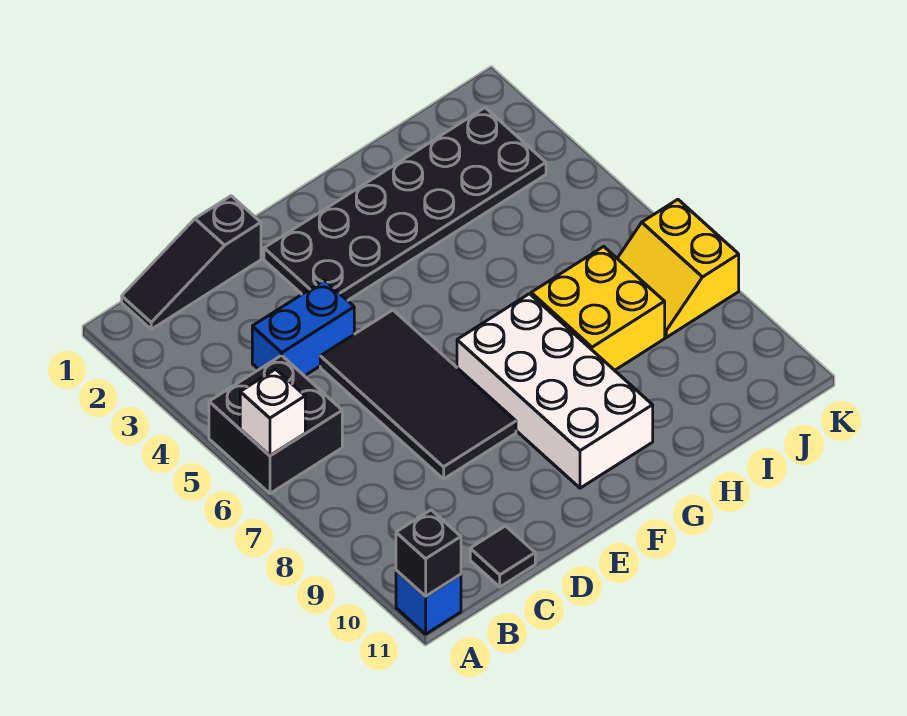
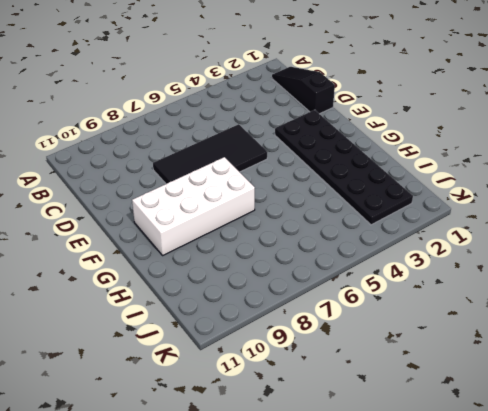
none -> black brick A5:B6 level 1
none -> blue brick A11 level 1
none -> blue brick C4:D4 level 1

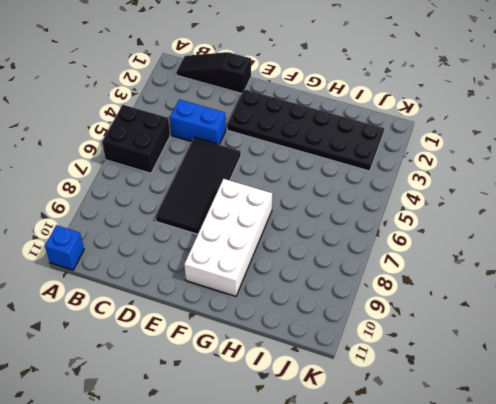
none -> black tile C11 level 1
none -> yellow brick H7:I8 level 1
none -> yellow slope J7:K8 level 1 top K

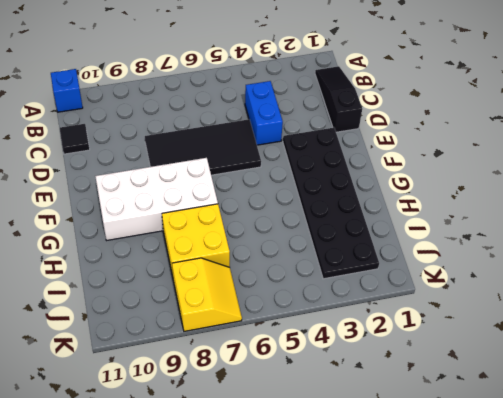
yellow slope J7:K8 level 1 top 8 -> yellow slope J7:K8 level 1 top K
none -> black brick A5:B6 level 1
none -> white brick A6 level 2
none -> black brick A11 level 2

